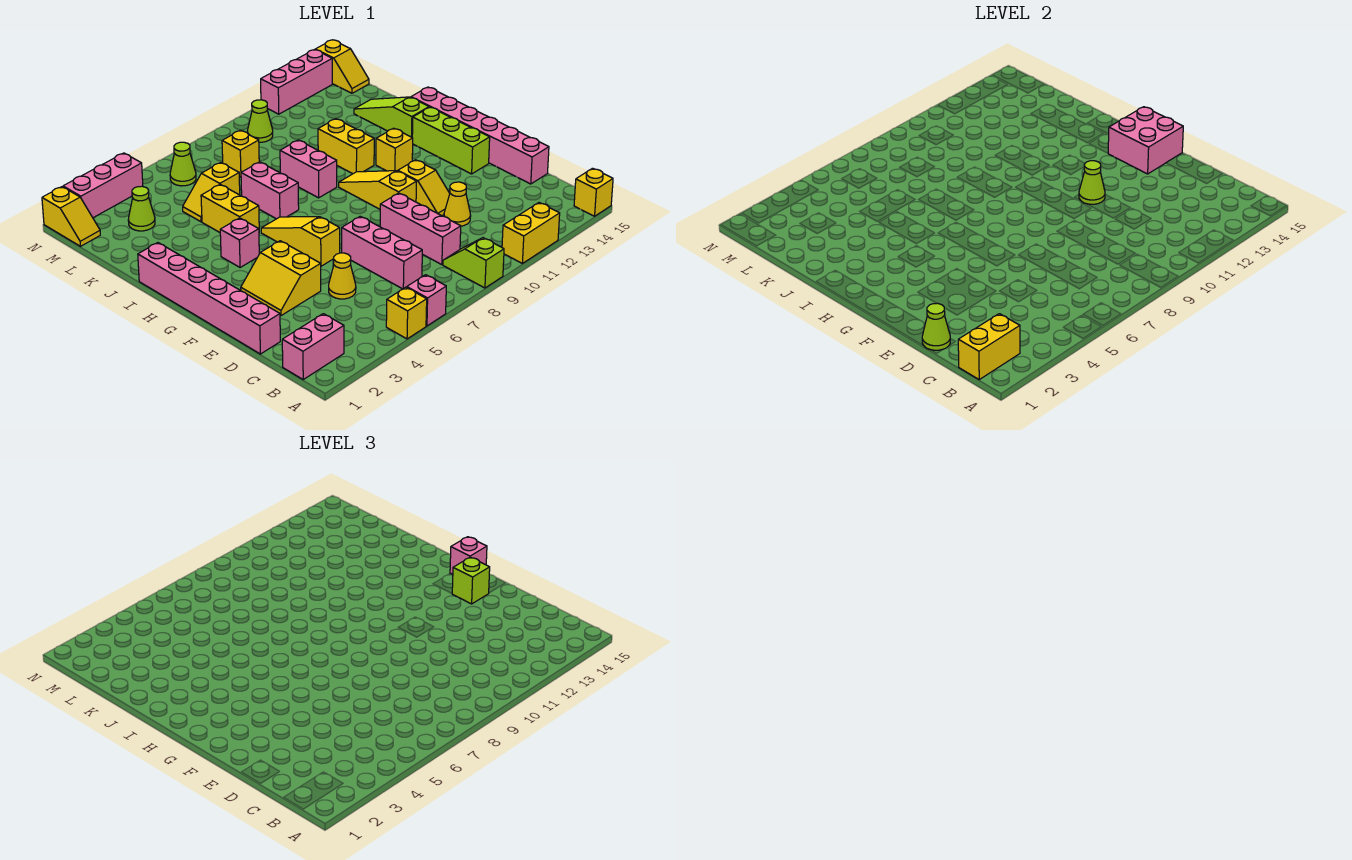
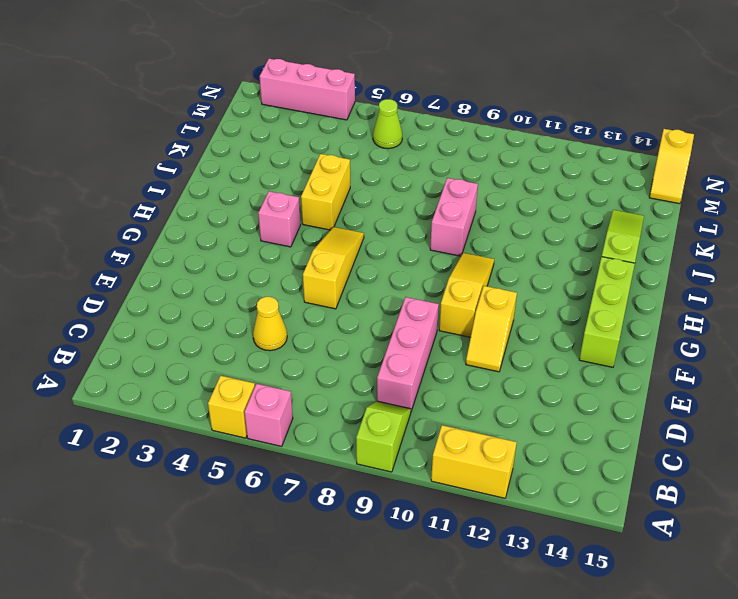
none -> yellow brick A15 level 1
none -> pink brick B1:B2 level 1
none -> pink brick C7:E7 level 1
none -> pink brick D1:I1 level 1

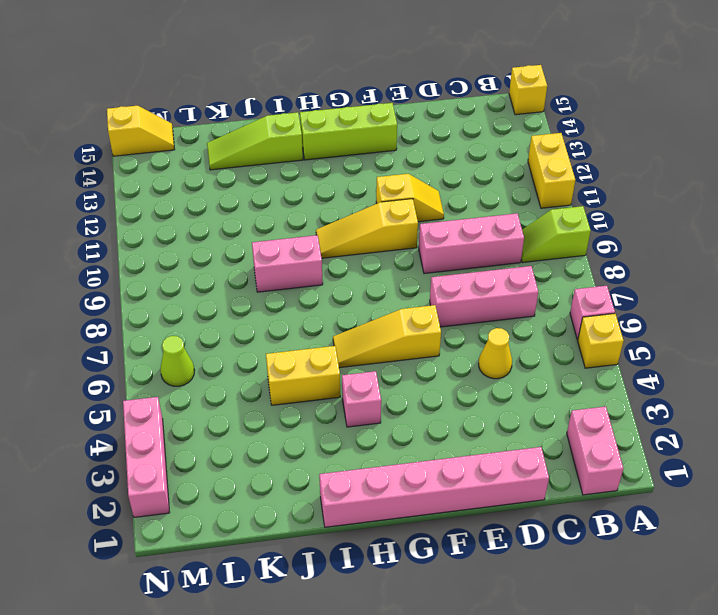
none -> yellow cone D11 level 1
none -> pink brick D15:I15 level 1
none -> yellow slope E3:F4 level 1 top 4
none -> yellow brick H12 level 1

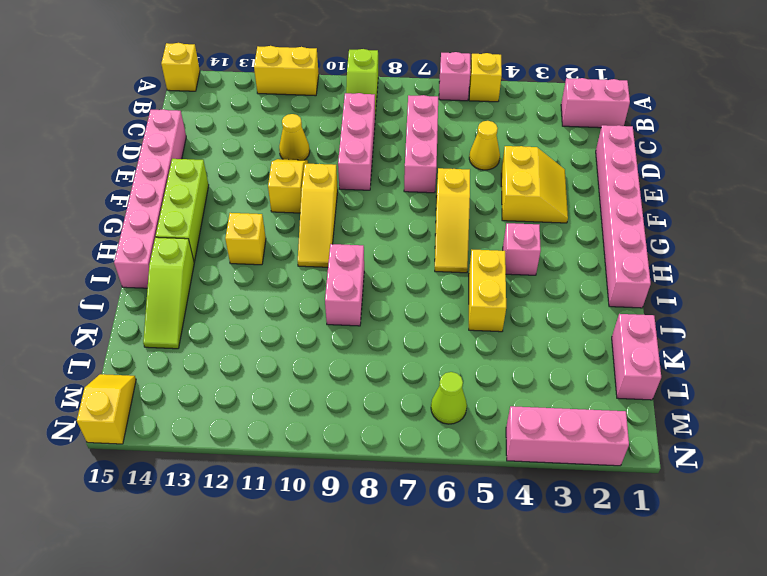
pink brick K1:L1 level 1 -> pink brick I7:J7 level 1
none -> yellow brick I11:J11 level 1
none -> yellow slope K5:K6 level 1 top 6
none -> lime cone L3 level 1
none -> yellow brick L8 level 1

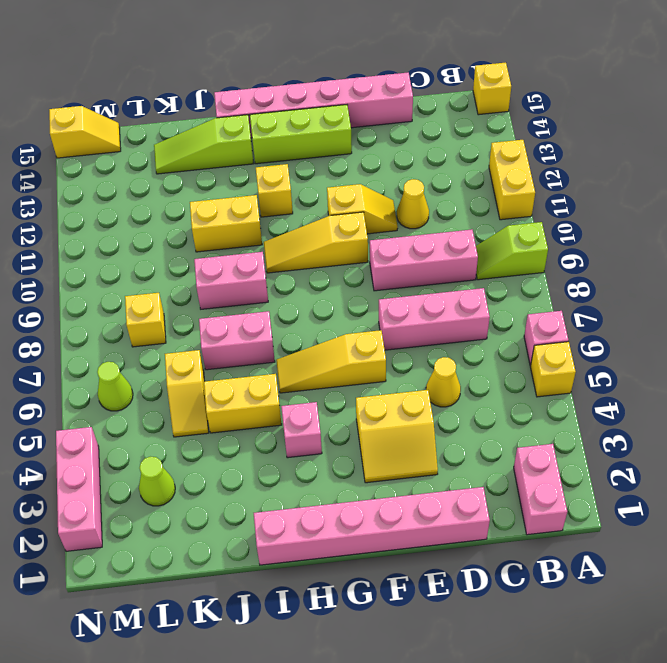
none -> yellow slope M1:N1 level 1 top N
none -> lime cone M10 level 1
none -> pink brick N12:N14 level 1
none -> yellow brick B1:B2 level 2

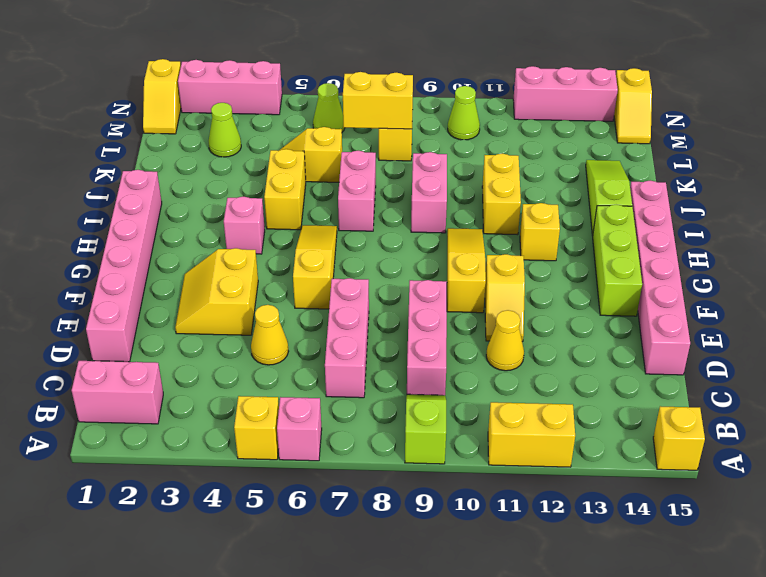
yellow brick L7:L8 level 2 -> yellow brick B1:B2 level 2
none -> lime cone D1 level 2
none -> lime cone F11 level 2
none -> pink brick F14:G15 level 2
none -> lime brick F14 level 3

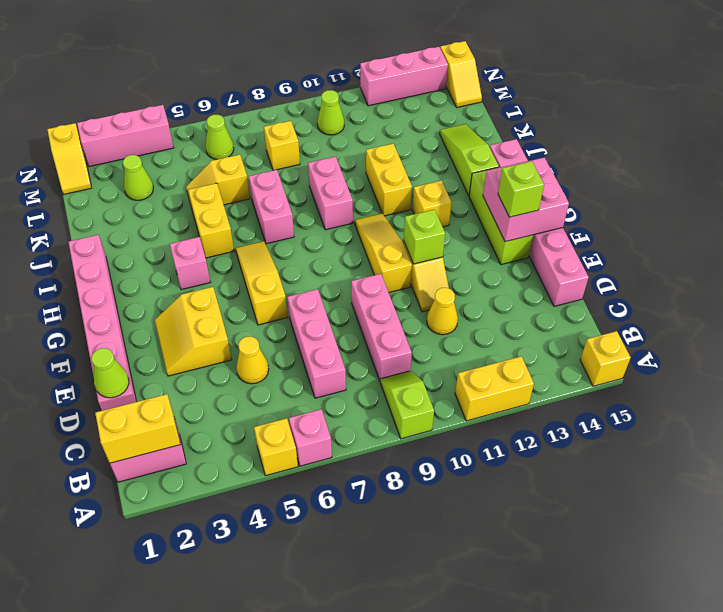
lime brick F11 level 2 -> lime cone F11 level 2
none -> pink brick G15 level 3

